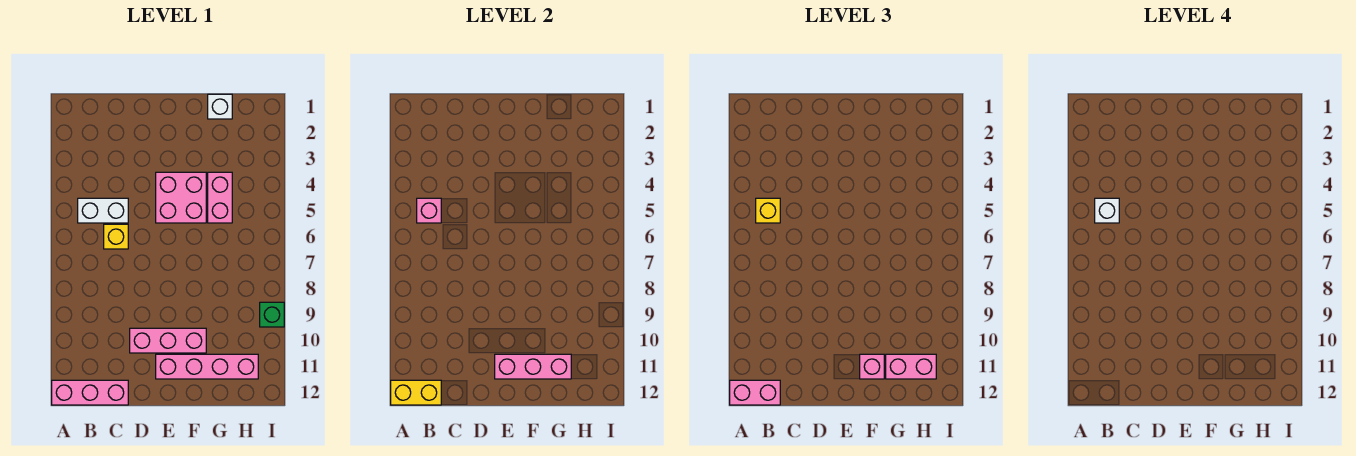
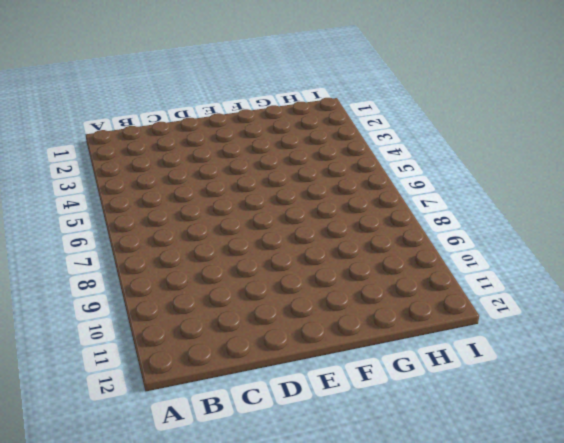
none -> pink brick A12:C12 level 1
none -> white brick B5:C5 level 1
none -> yellow brick C6 level 1

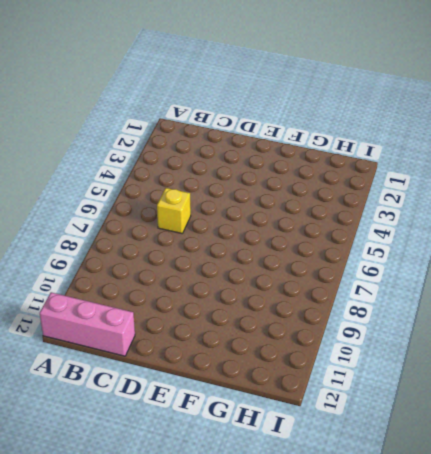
none -> white brick B5:C5 level 1
none -> pink brick D10:F10 level 1
none -> pink brick E4:F5 level 1

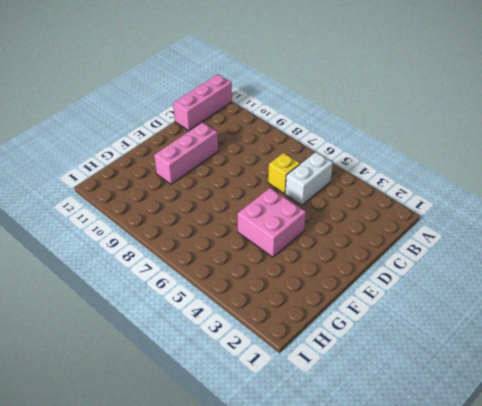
none -> pink brick E11:H11 level 1
none -> white brick G1 level 1
none -> pink brick G4:G5 level 1

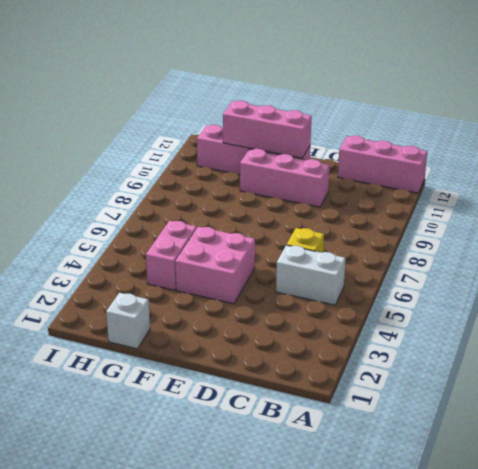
none -> green brick I9 level 1
none -> yellow brick A12:B12 level 2
none -> pink brick B5 level 2

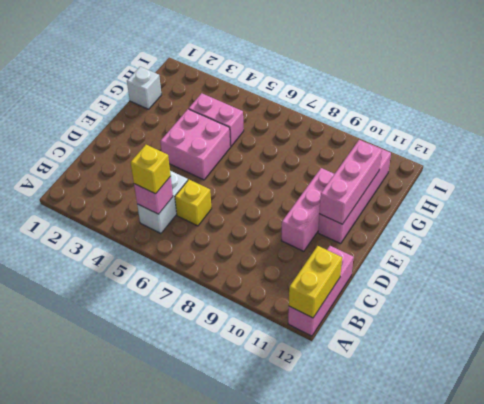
none -> green brick I9 level 1
none -> pink brick A12:B12 level 3
none -> pink brick F11 level 3

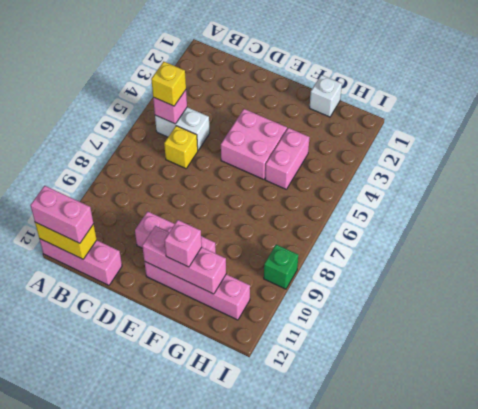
none -> pink brick G11:H11 level 3
none -> white brick B5 level 4

